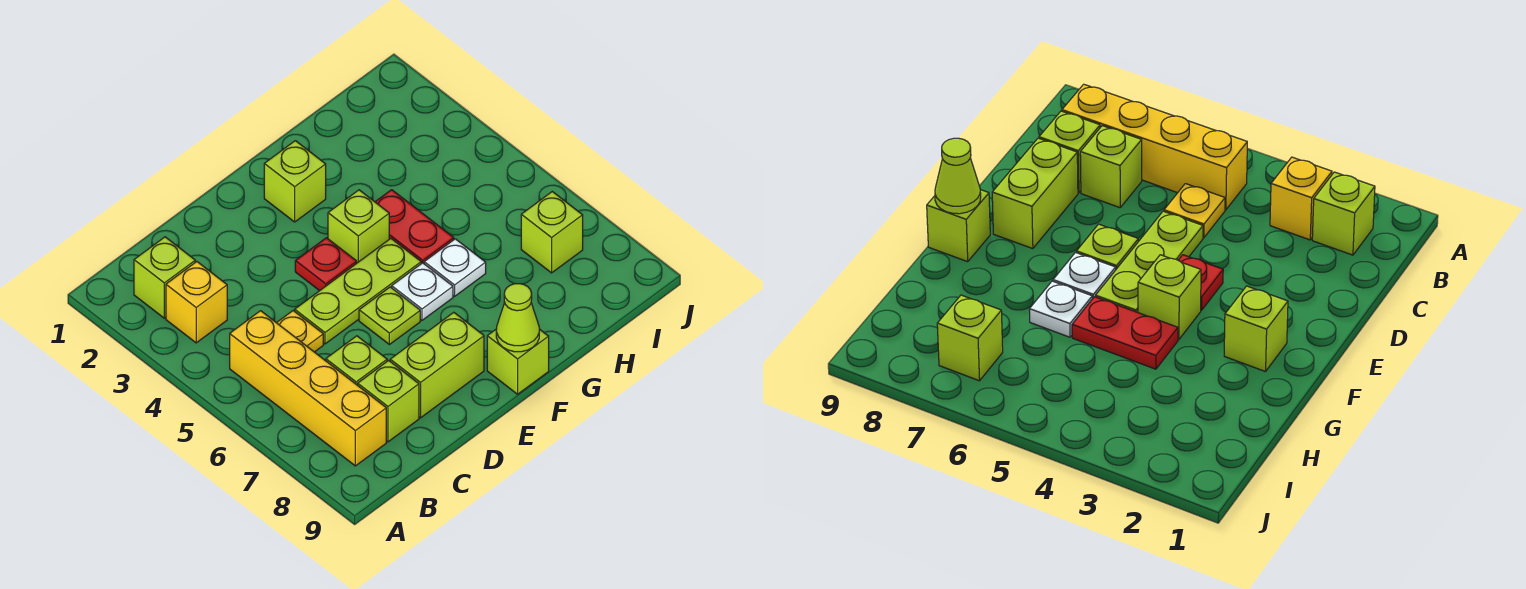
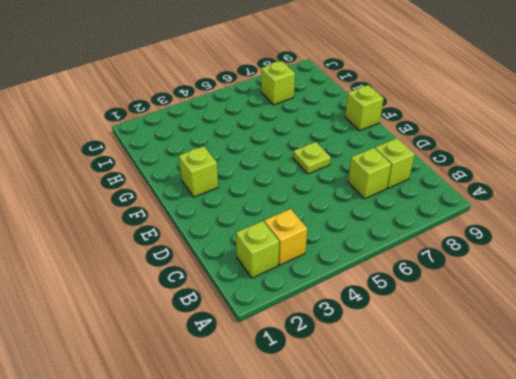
none -> yellow brick B5:B8 level 1
none -> yellow plate C5 level 1
none -> lime plate D5:F5 level 1

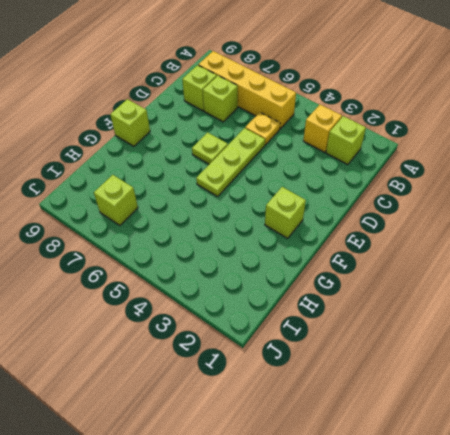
none -> lime brick D8:E8 level 1
none -> red plate E4 level 1
none -> lime brick F4 level 1

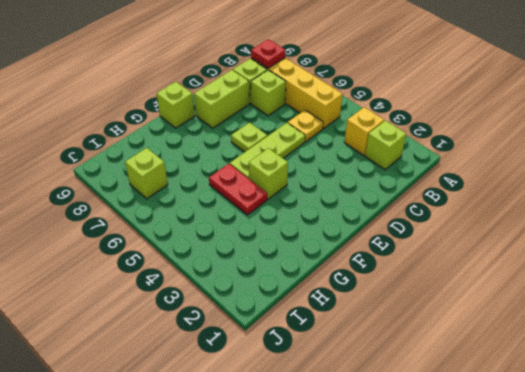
red plate B8 level 2 -> red plate E4 level 1
none -> lime brick F2 level 1
none -> white plate F6 level 1
none -> white plate G6 level 1

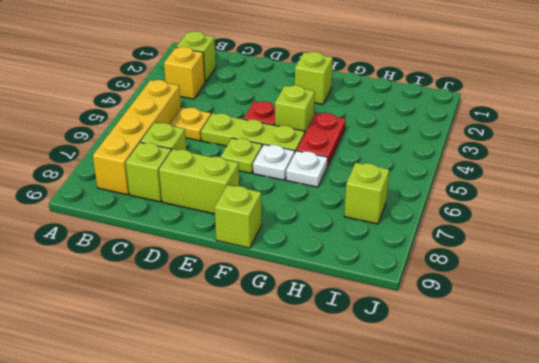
none -> lime cone F9 level 2

